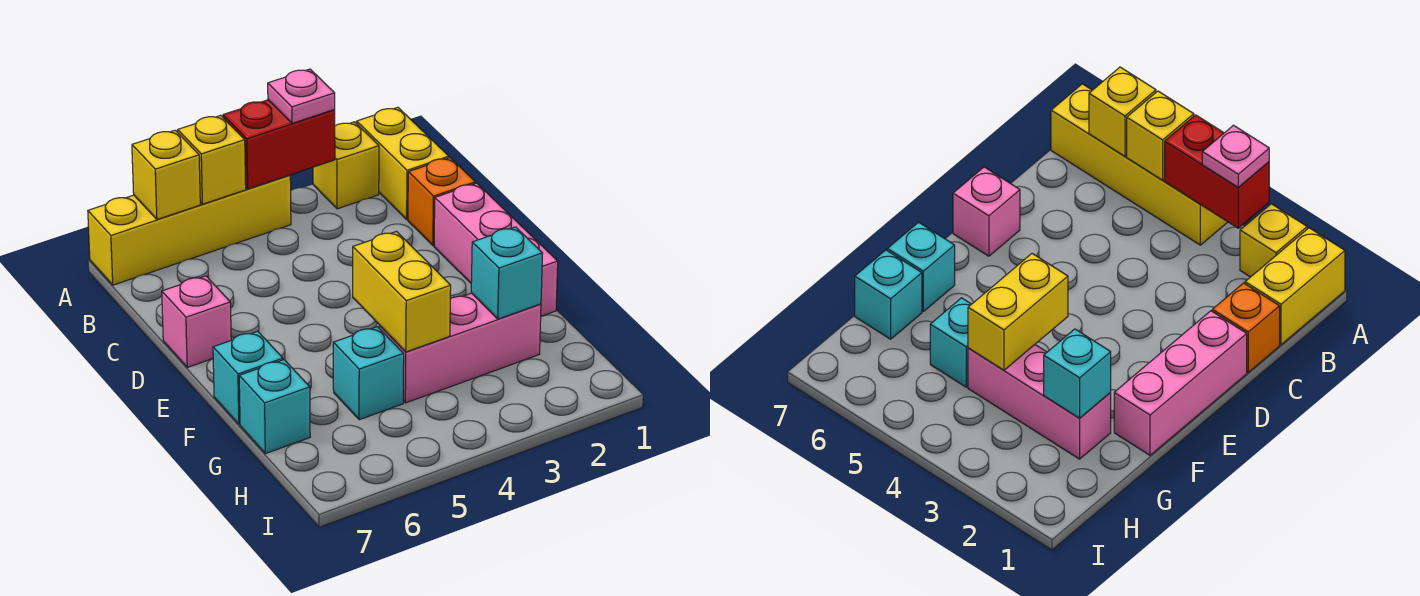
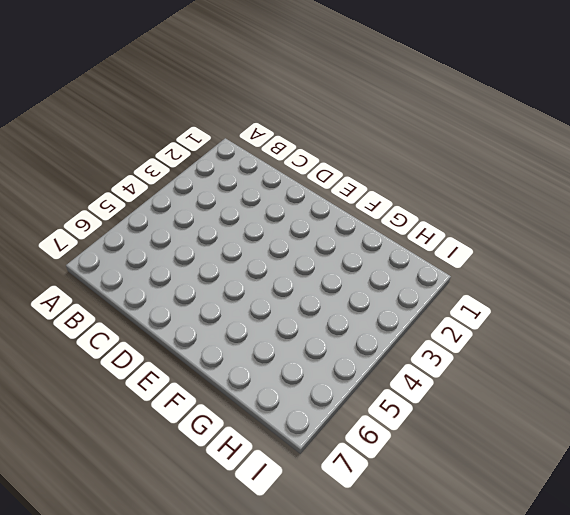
none -> yellow brick A1:B1 level 1
none -> yellow brick A2 level 1
none -> yellow brick A4:A7 level 1

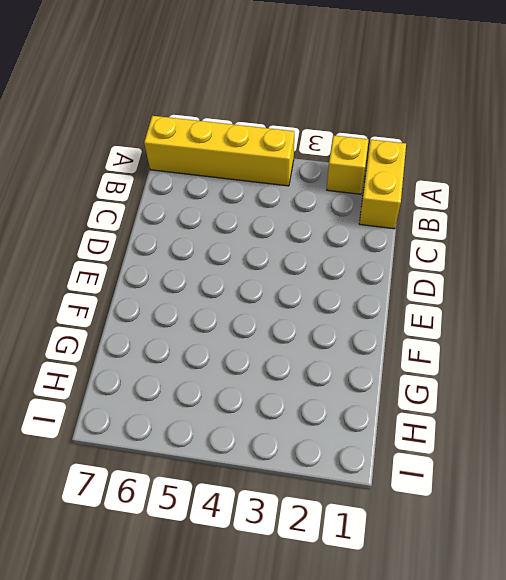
none -> orange brick C1 level 1
none -> pink brick D1:F1 level 1
none -> pink brick D7 level 1

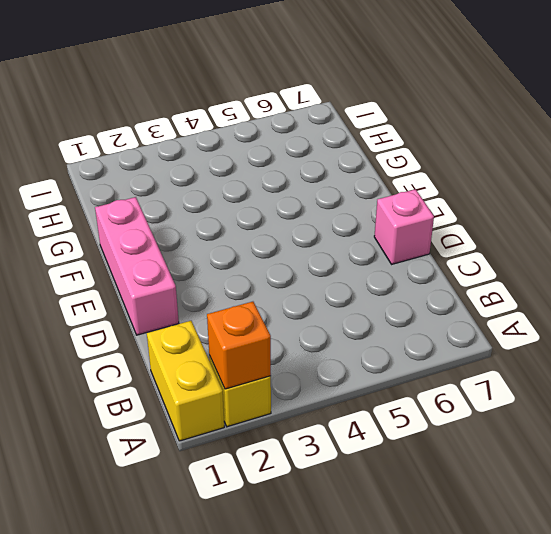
orange brick A2 level 2 -> orange brick C1 level 1
none -> yellow brick A4:A7 level 1
none -> cyan brick F7 level 1
none -> pink brick G2:G4 level 1

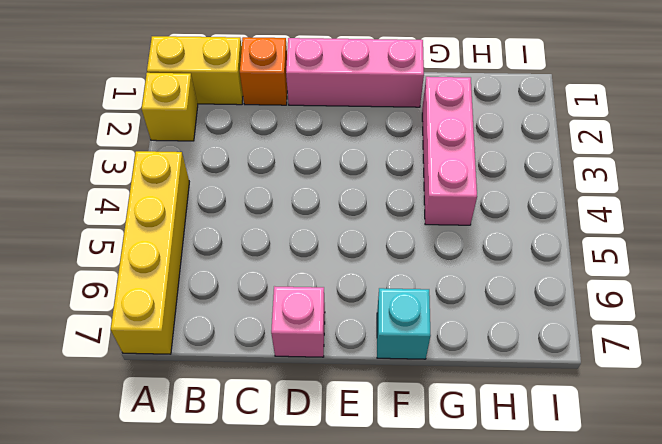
none -> cyan brick G5 level 1
none -> cyan brick G7 level 1
none -> red brick A3:A4 level 2

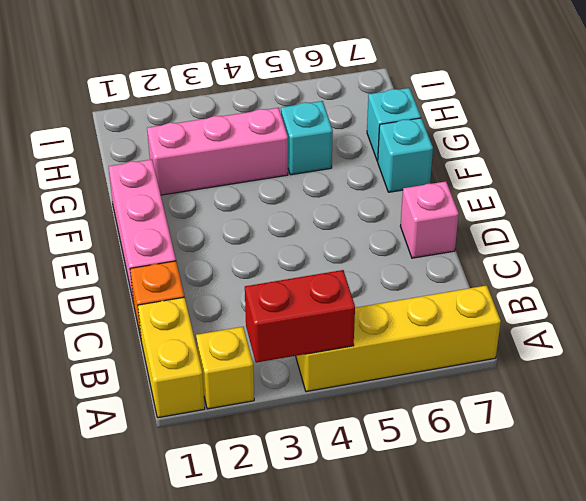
none -> yellow brick A5 level 2
none -> yellow brick A6 level 2
none -> yellow brick F4:G4 level 2

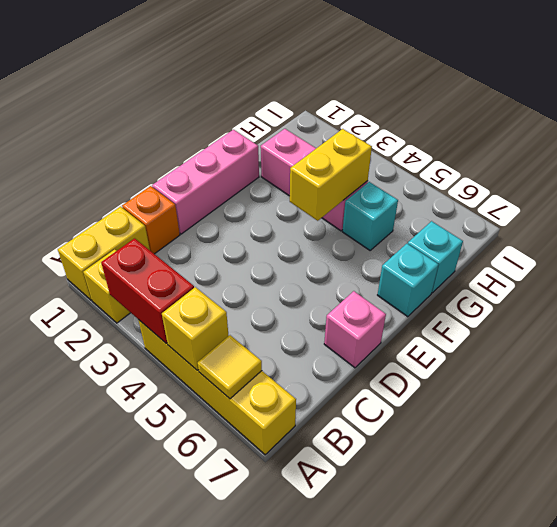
yellow tile A6 level 2 -> yellow brick A6 level 2
none -> cyan brick G2 level 2
none -> pink plate A3 level 3

